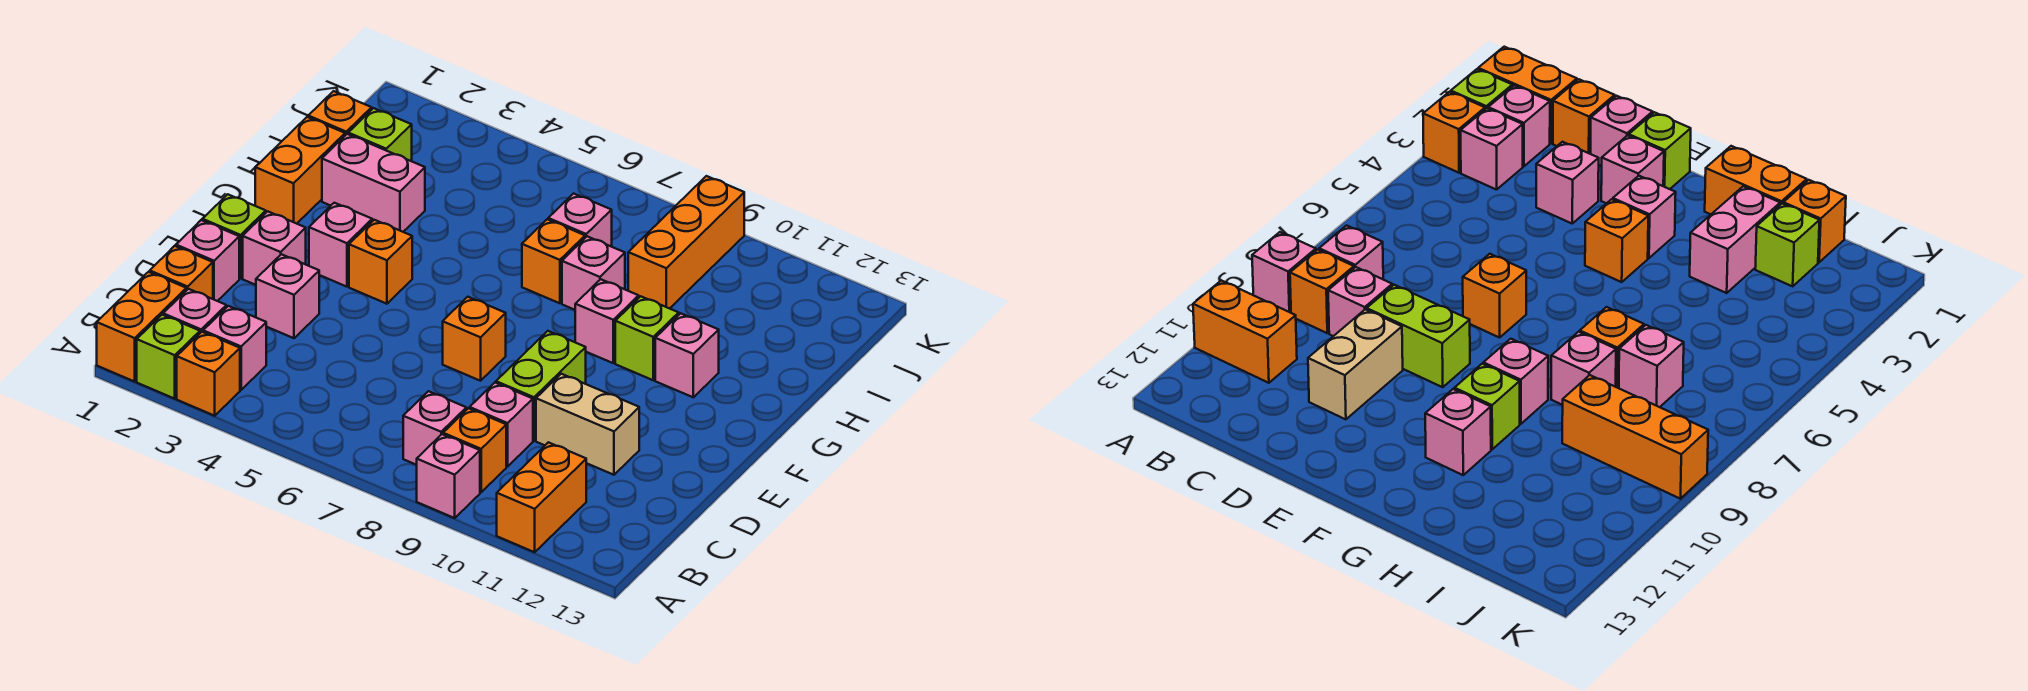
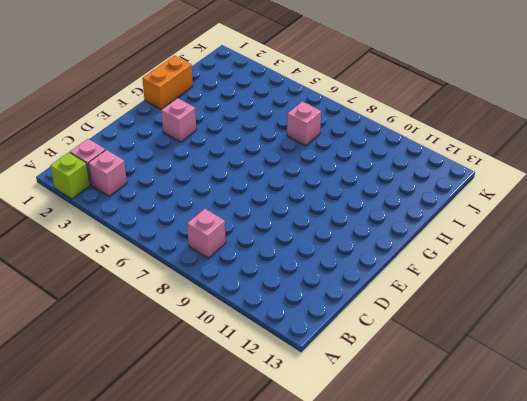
none -> orange brick A1:B1 level 1
none -> orange brick A3 level 1
none -> pink brick A9 level 1
none -> orange brick A11:B11 level 1

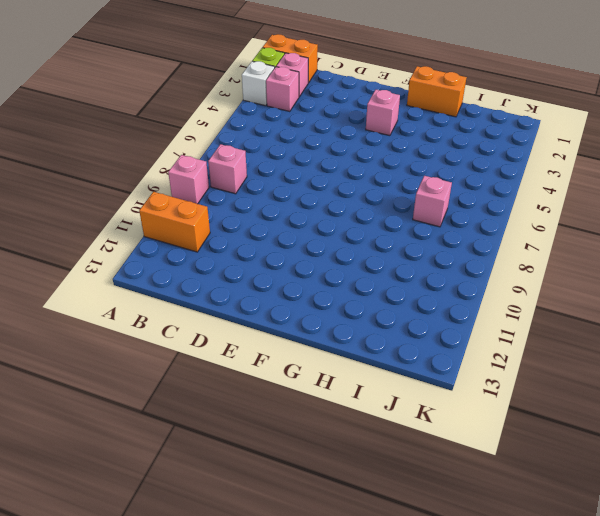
white brick A3 level 1 -> orange brick A3 level 1
none -> orange brick B9 level 1
none -> orange brick C1 level 1
none -> pink brick C9 level 1
none -> pink brick D1 level 1

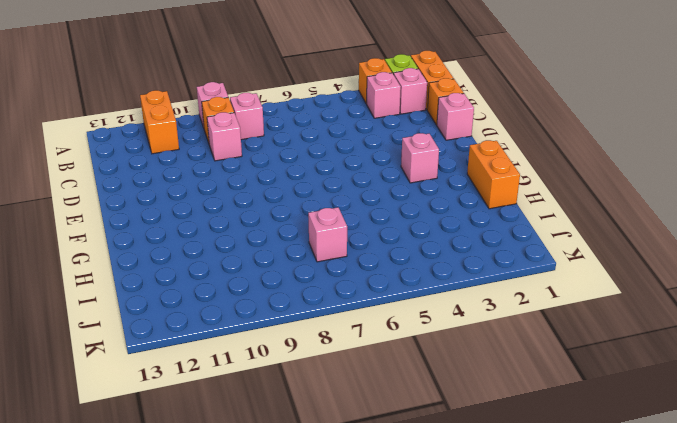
none -> pink brick D3 level 1
none -> lime brick D9:E9 level 1
none -> tan brick D10:D11 level 1
none -> lime brick E1 level 1

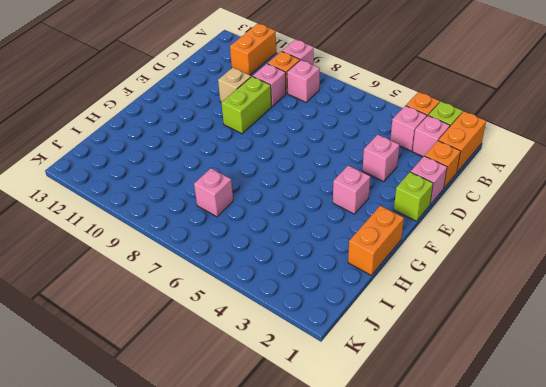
tan brick D10 level 1 -> tan brick D10:D11 level 1
none -> pink brick E2 level 1
none -> orange brick E7 level 1
none -> orange brick F4 level 1
none -> pink brick G9 level 1

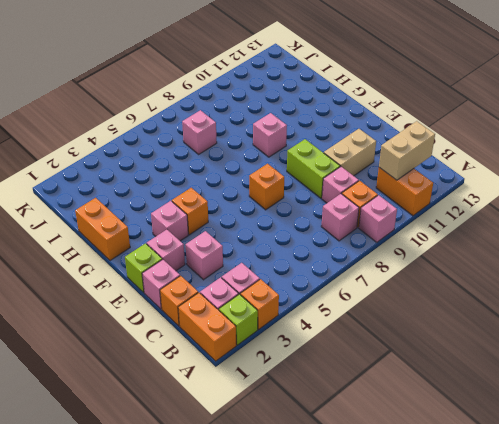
tan brick B11:B12 level 2 -> none
none -> lime brick G10 level 1
none -> pink brick G11 level 1
none -> pink brick H2:H3 level 1
none -> orange brick H7 level 1

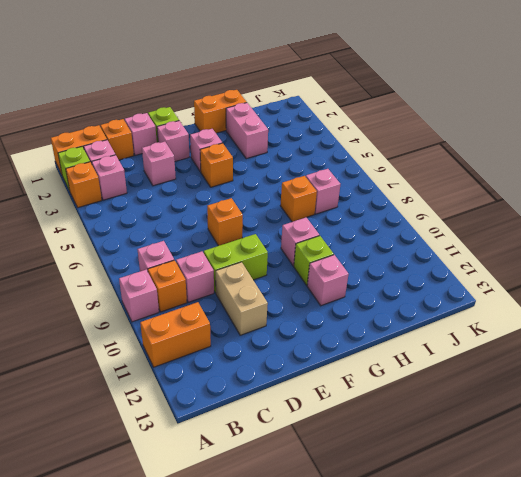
none -> pink brick H8 level 1
none -> orange brick I1 level 1
none -> lime brick I2 level 1
none -> orange brick I9:K9 level 1

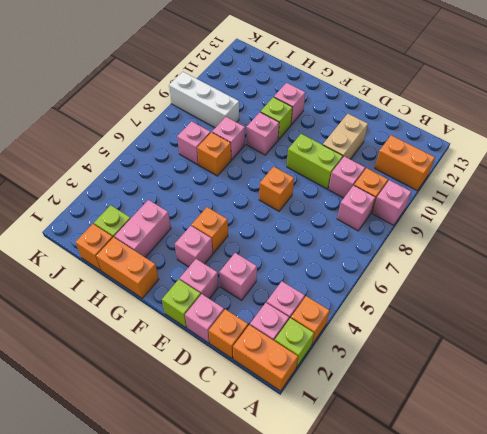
white brick I9:K9 level 1 -> orange brick I9:K9 level 1

